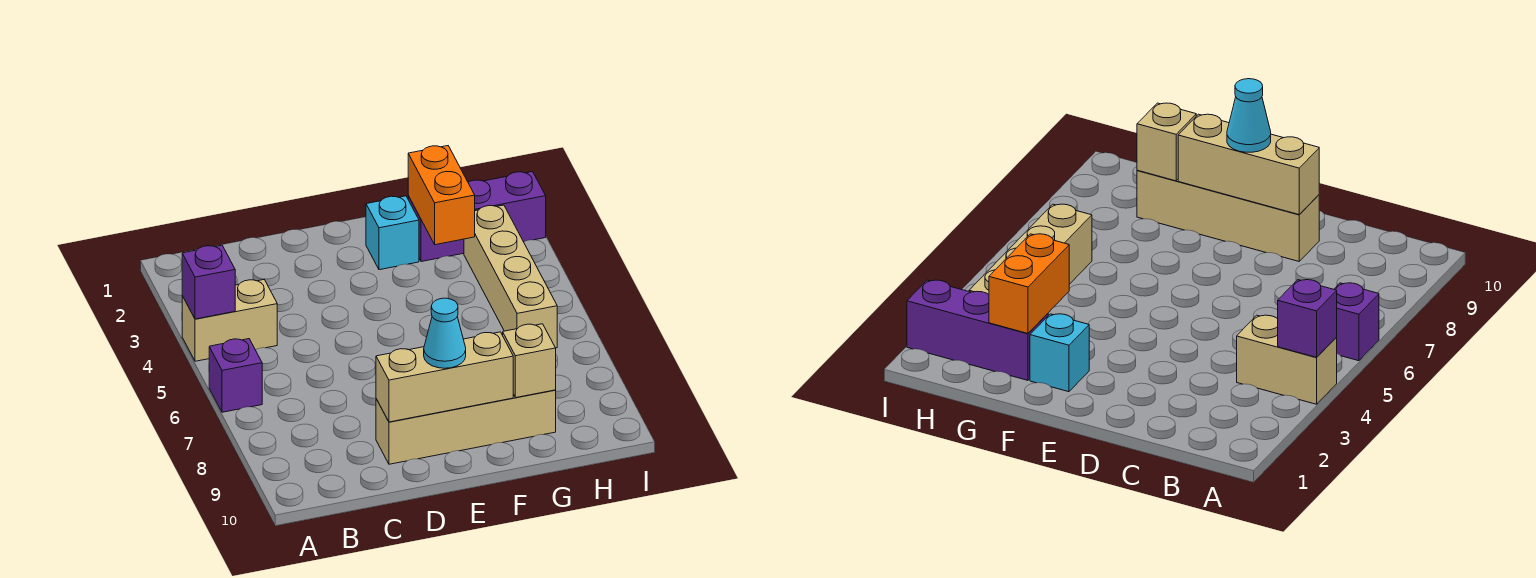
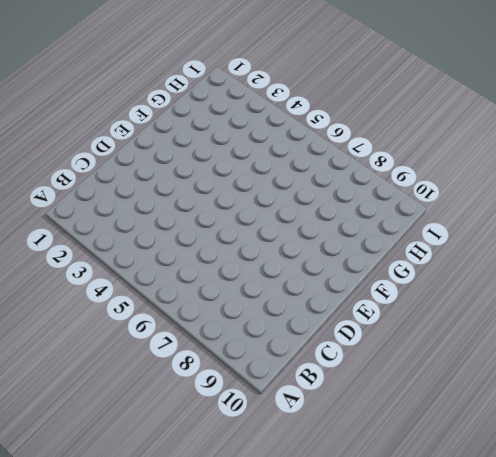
none -> tan brick A4:B4 level 1
none -> purple brick A6 level 1

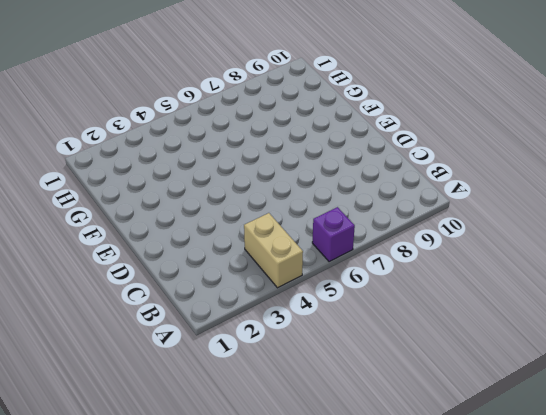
none -> tan brick D9:G9 level 1
none -> cyan brick F2 level 1

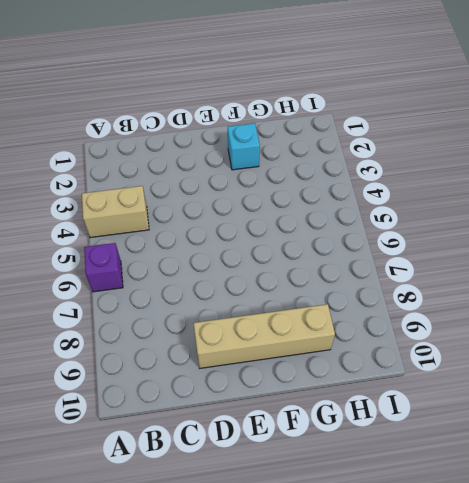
none -> purple brick G2:I2 level 1
none -> tan brick H3:H6 level 1

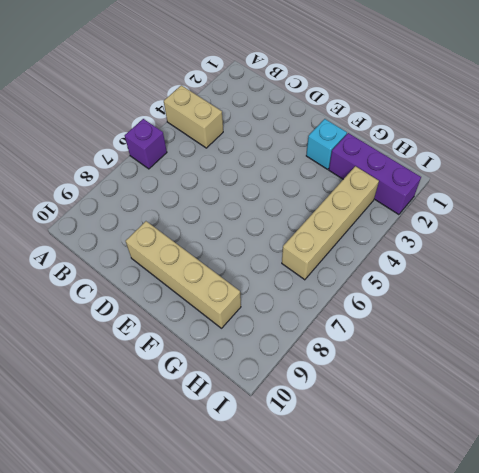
none -> purple brick A4 level 2
none -> tan brick D9:F9 level 2

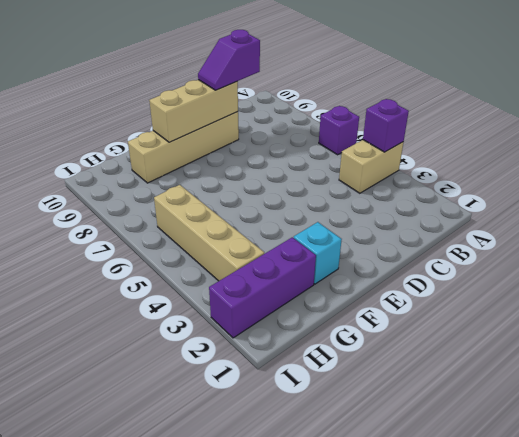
purple slope C9:D9 level 3 top C -> none
none -> orange brick G2:G3 level 2
none -> tan brick G9 level 2

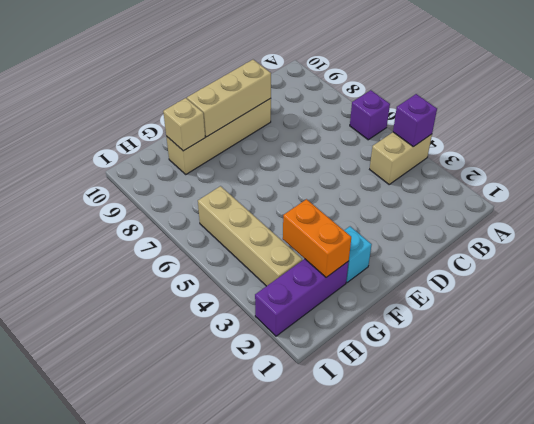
none -> cyan cone E9 level 3

